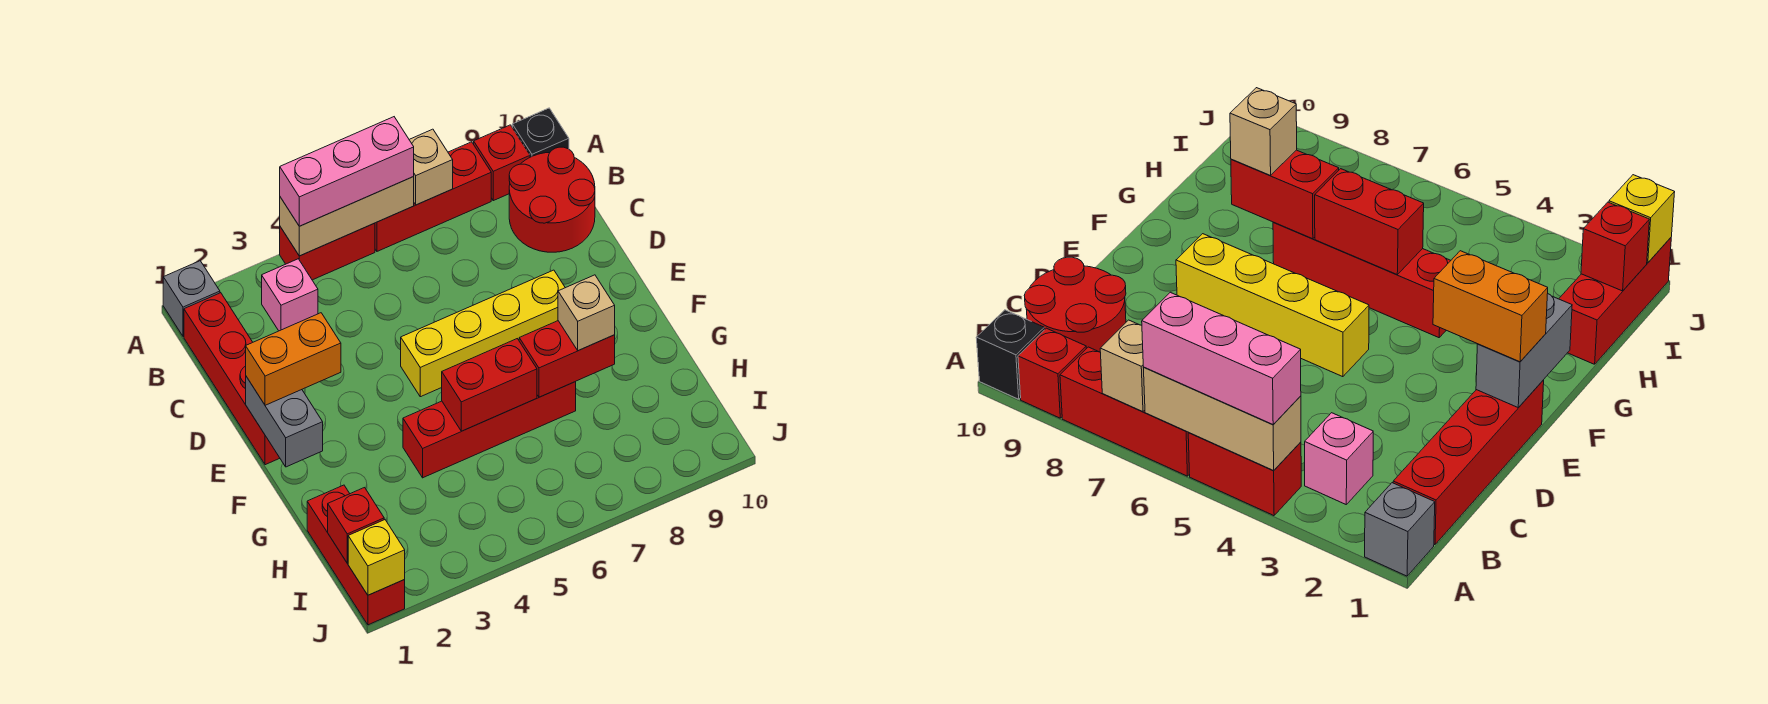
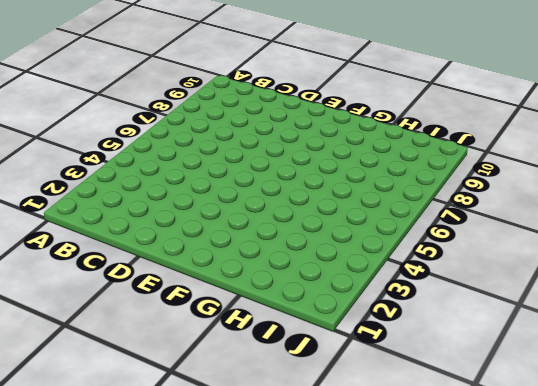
none -> grey brick A1 level 1
none -> red brick A4:A5 level 1
none -> red brick A6:A8 level 1

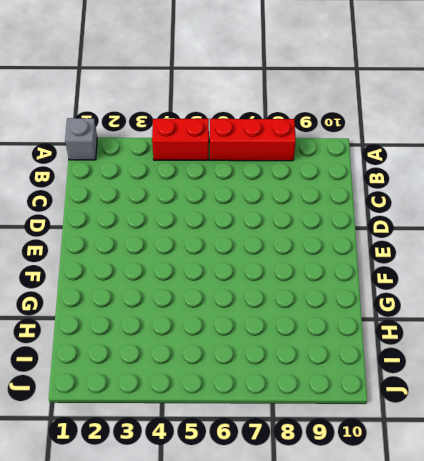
none -> red brick A9 level 1
none -> black brick A10 level 1
none -> red brick B1:E1 level 1

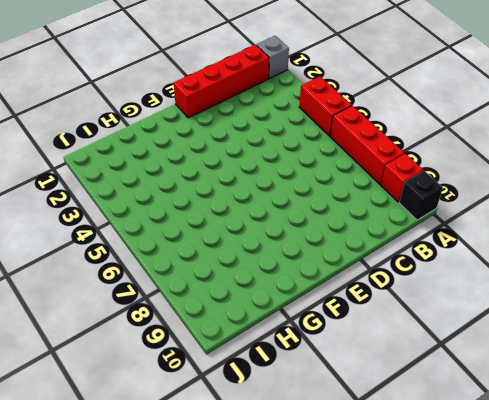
none -> pink brick B3 level 1
none -> red round brick B9:C10 level 1
none -> yellow brick E5:E8 level 1

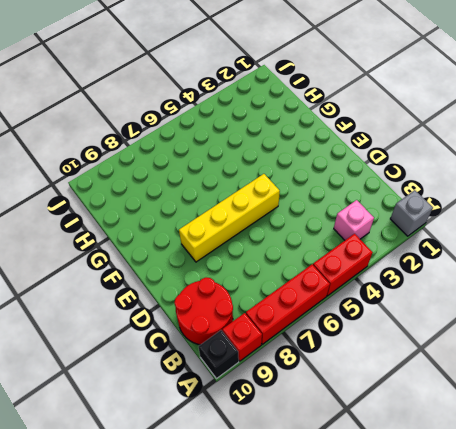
none -> red brick B1:E1 level 1
none -> red brick G4:G7 level 1
none -> red brick H1:J1 level 1

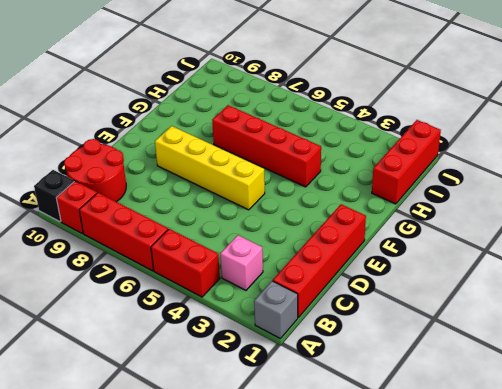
none -> tan brick A4:A6 level 2
none -> tan brick A7 level 2
none -> grey brick E1:F1 level 2

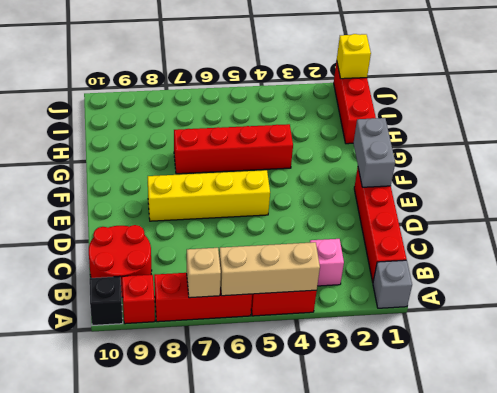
none -> red brick G5:G6 level 2
none -> red brick G7:G8 level 2
none -> red brick I1 level 2

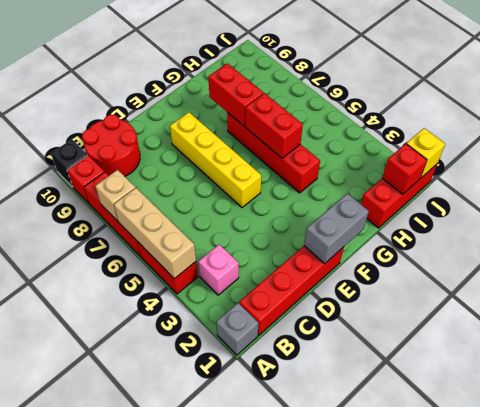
none -> pink brick A4:A6 level 3
none -> orange brick E1:E2 level 3
none -> tan brick G8 level 3

